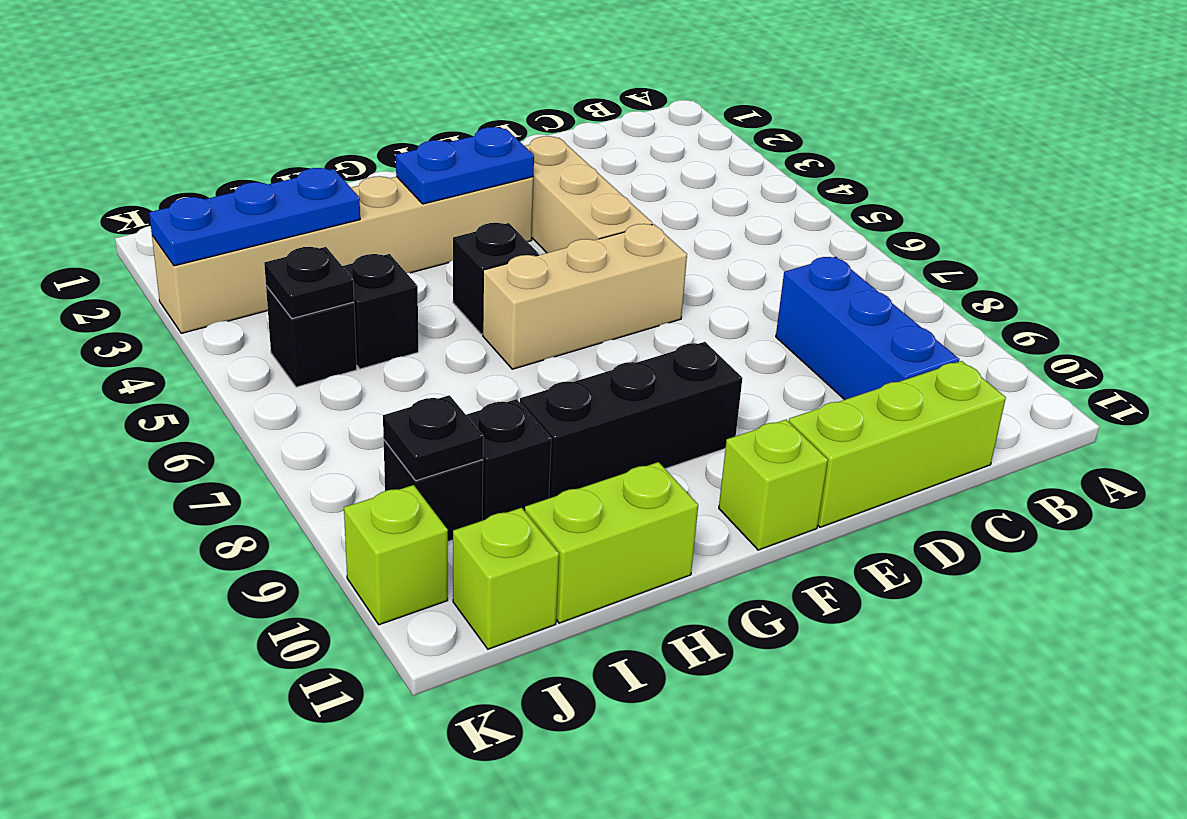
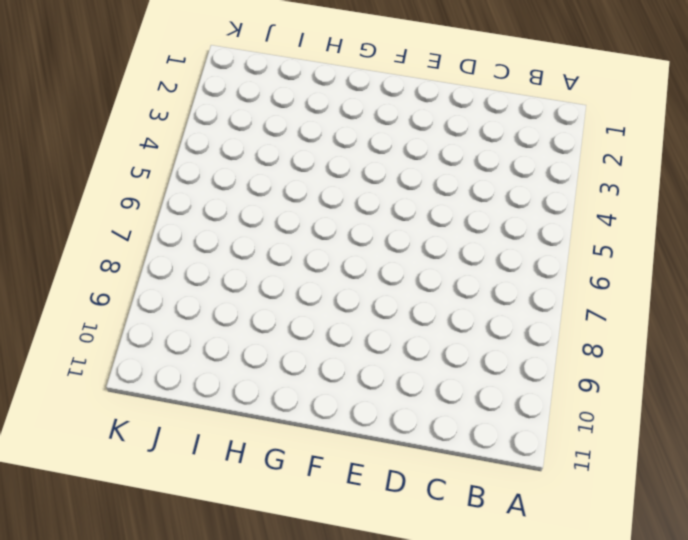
none -> blue brick C8:C10 level 1
none -> lime brick C11:E11 level 1
none -> tan brick E3:E5 level 1

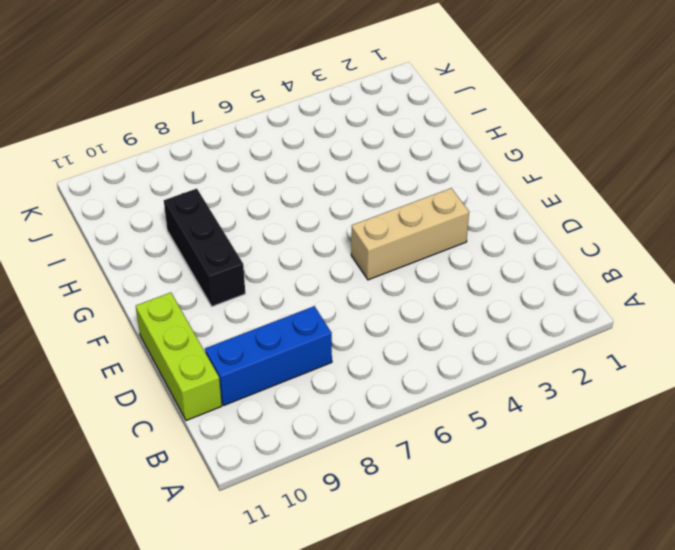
none -> tan brick E6:G6 level 1
none -> tan brick F3:K3 level 1
none -> lime brick F11 level 1

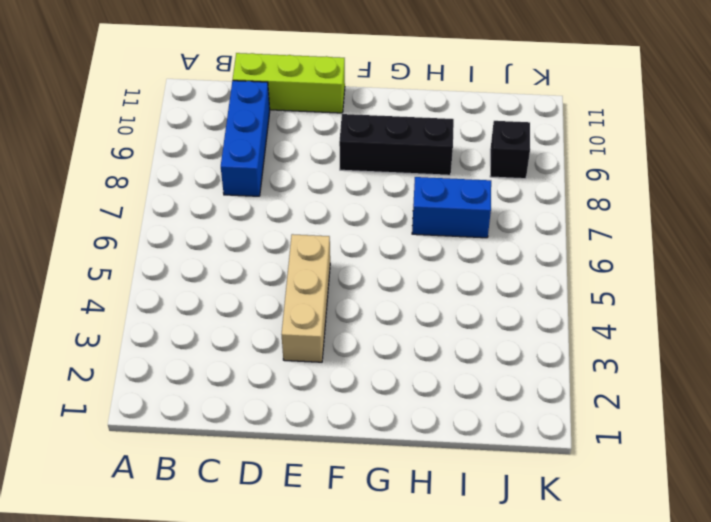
blue brick H7:I7 level 1 -> none
none -> tan brick E6:G6 level 1
none -> tan brick F3:K3 level 1
none -> lime brick F11 level 1

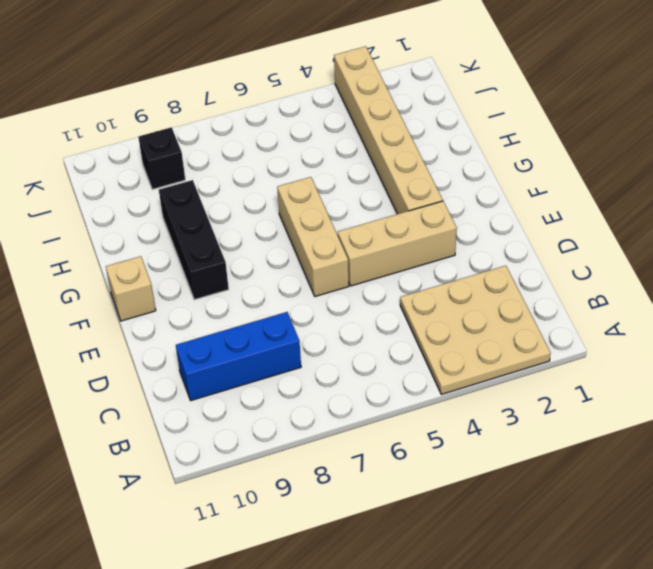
tan plate A2:C4 level 1 -> none
tan brick F11 level 1 -> lime brick F11 level 1
none -> lime brick C11:E11 level 1
none -> black brick G5 level 1
none -> lime brick H11:I11 level 1

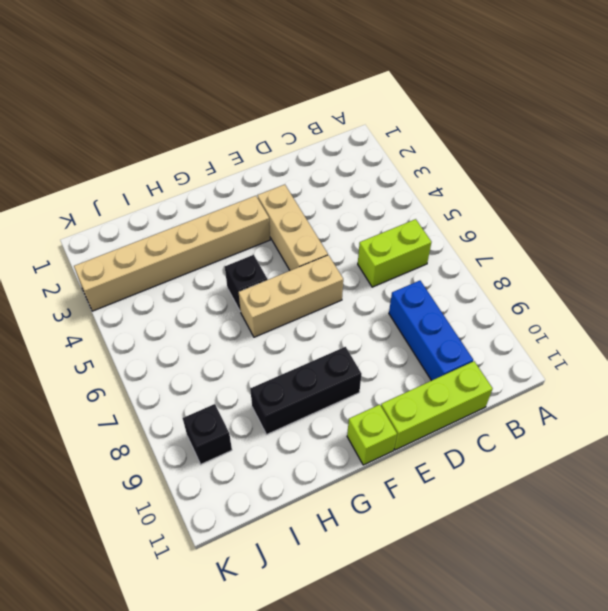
lime brick B6:C6 level 1 -> lime brick H11:I11 level 1
none -> black brick I5 level 1
none -> black brick I9 level 1
none -> black brick J5 level 1

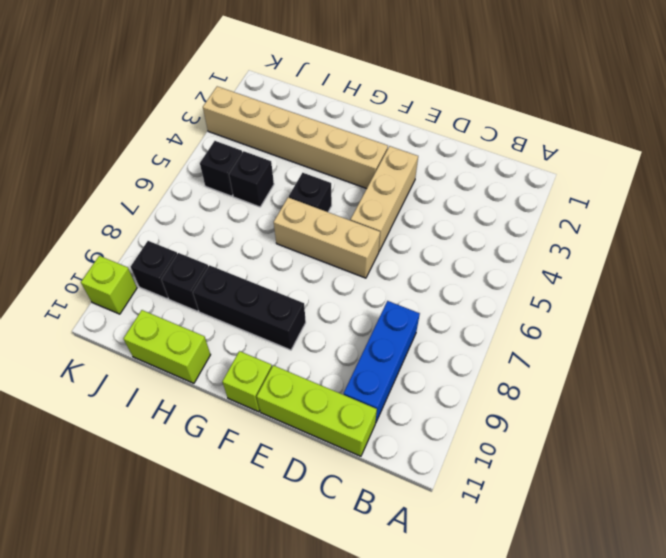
none -> lime brick J11 level 1
none -> blue plate F3:G3 level 2
none -> blue plate I3:K3 level 2

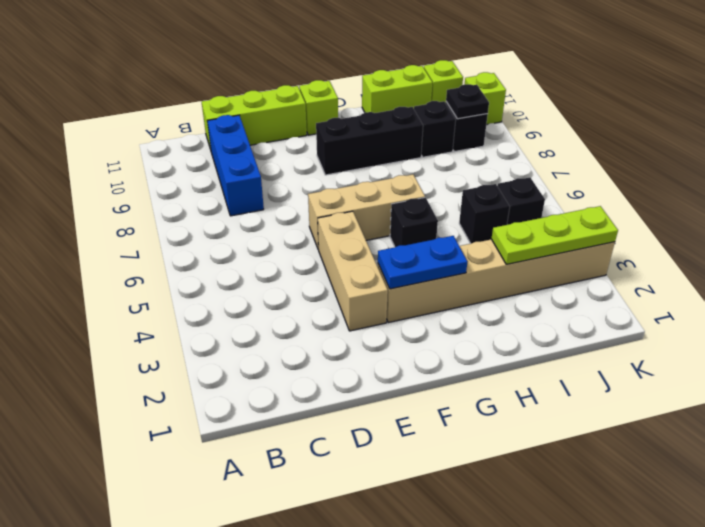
lime plate I3:K3 level 2 -> blue plate I3:K3 level 2
none -> black plate J5 level 2

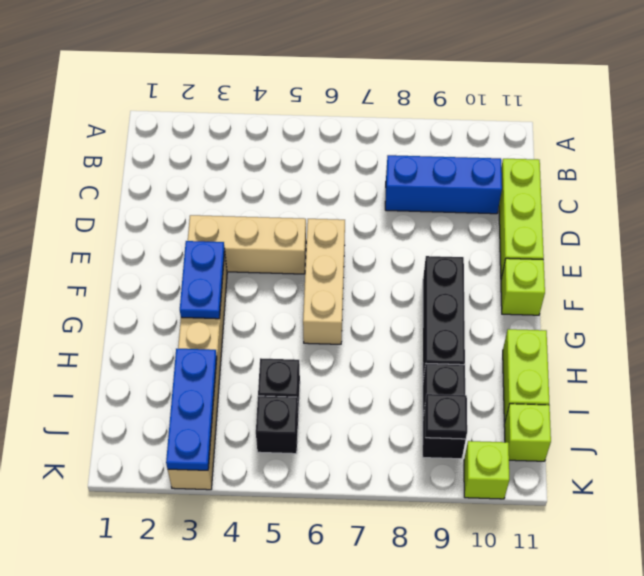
none -> black brick G5 level 1
none -> black plate J5 level 2

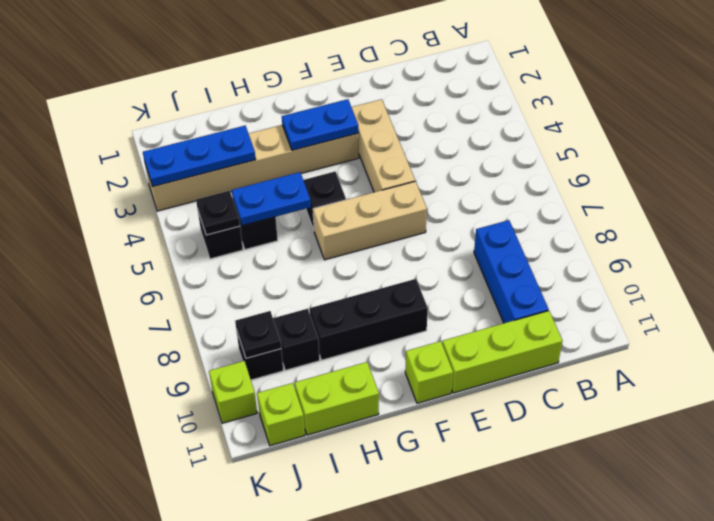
blue plate H5:I5 level 2 -> none

